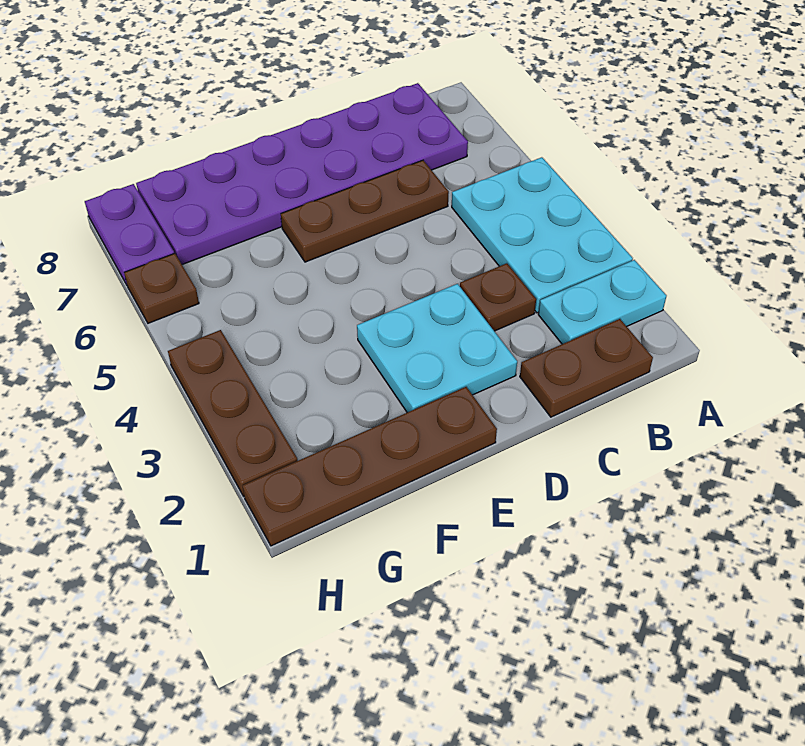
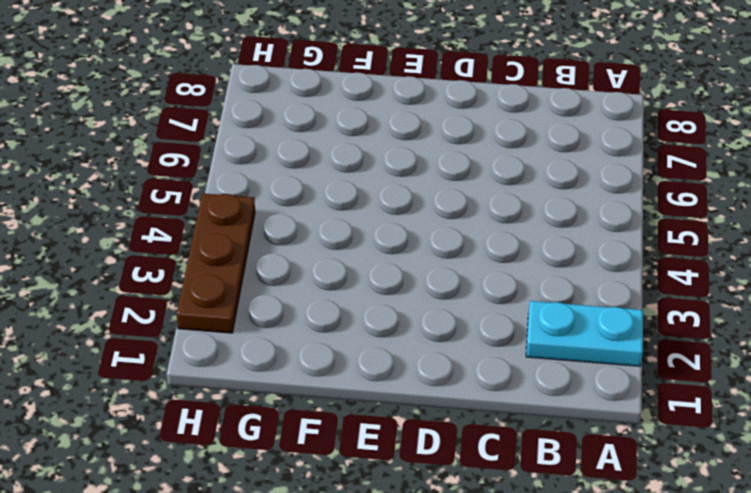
none -> cyan plate A3:B5 level 1
none -> brown plate B1:C1 level 1

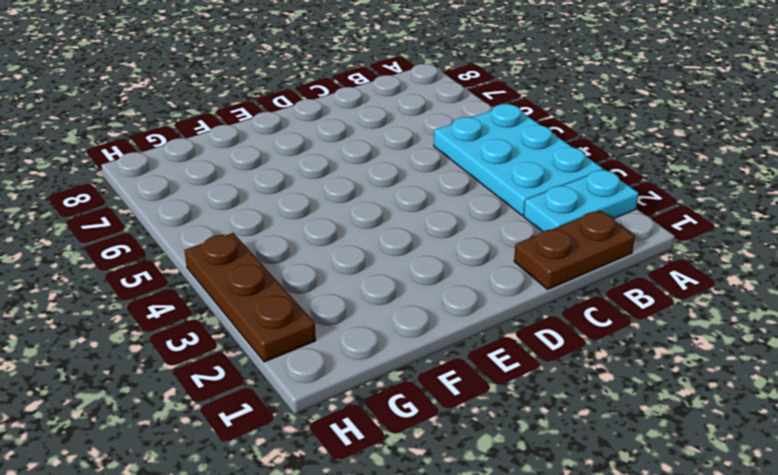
none -> purple plate B7:G8 level 1
none -> brown plate C3 level 1

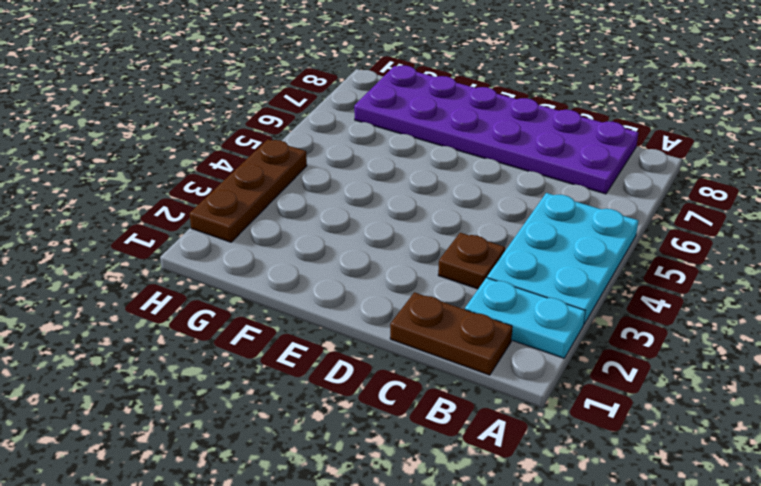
none -> brown plate C6:E6 level 1
none -> cyan plate D2:E3 level 1

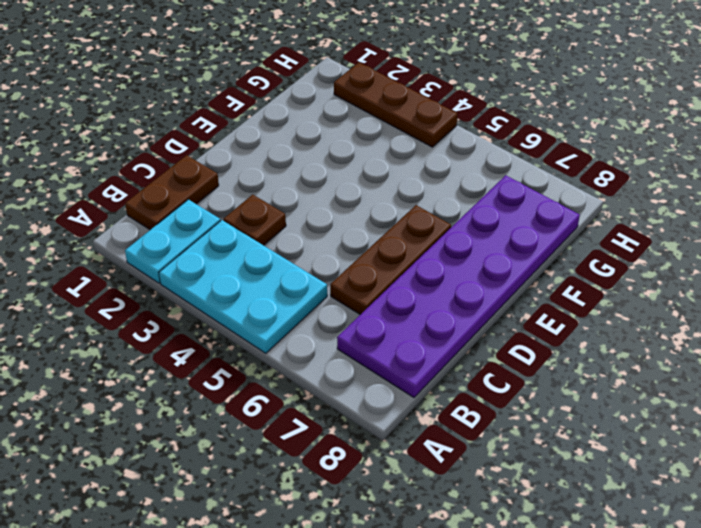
none -> cyan plate D2:E3 level 1
none -> brown plate E1:H1 level 1

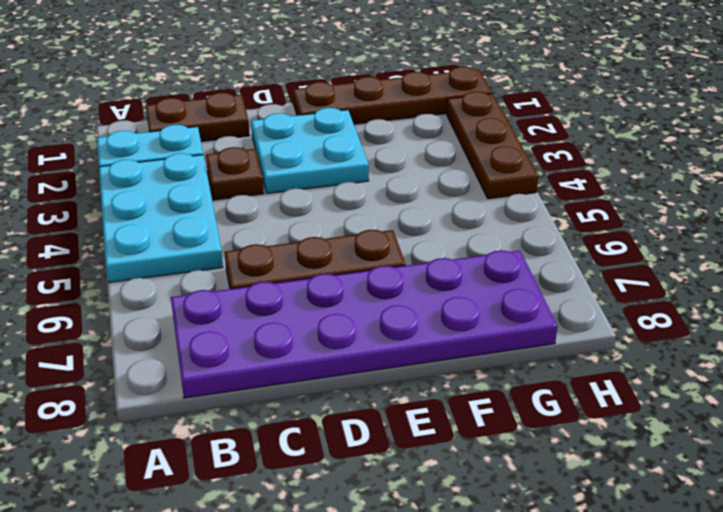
none -> brown plate H6 level 1
none -> purple plate H7:H8 level 1

